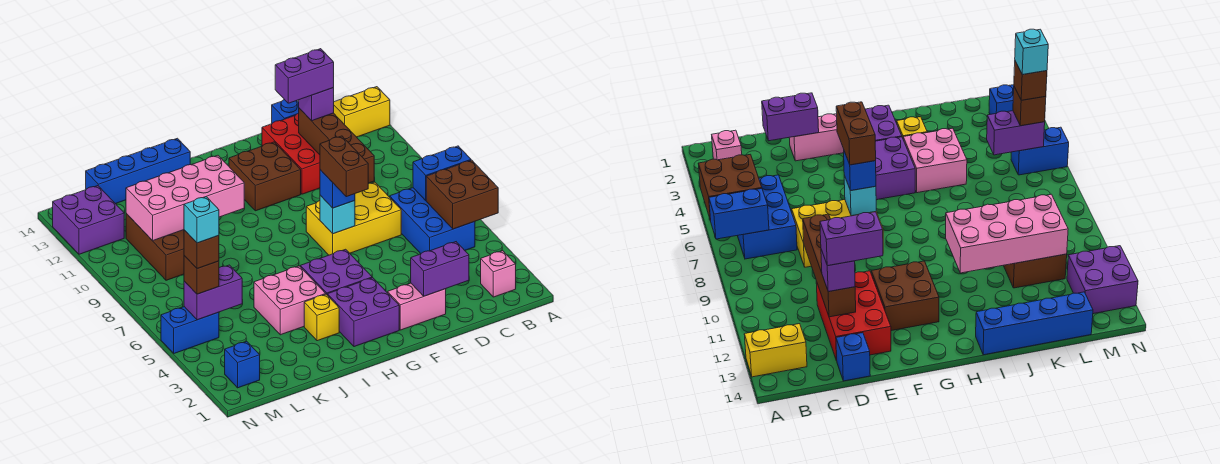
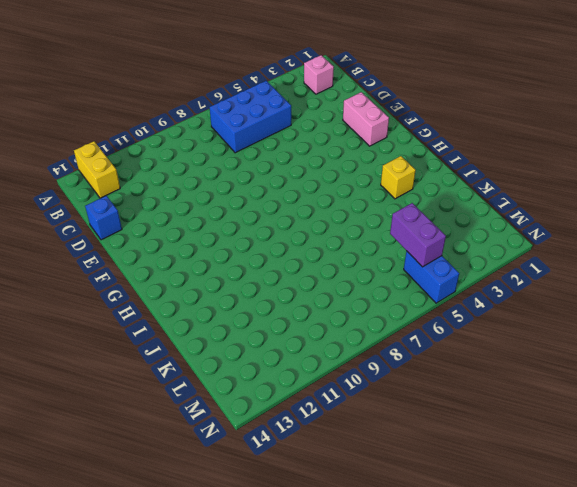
none -> yellow brick D7:F8 level 1
none -> red brick D11:E13 level 1
none -> brown brick F11:G12 level 1
none -> purple brick G2:H3 level 1

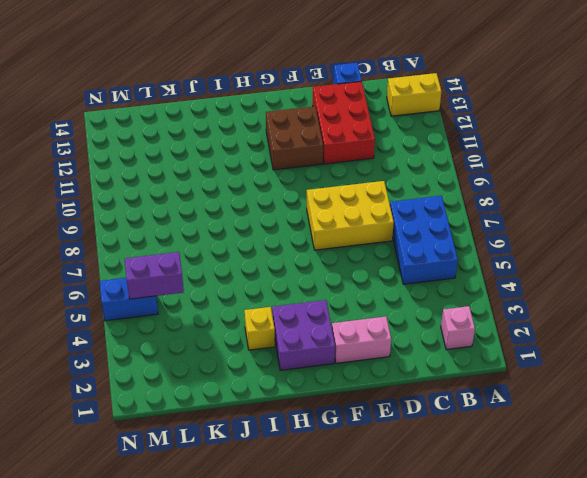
none -> purple brick G4:H5 level 1
none -> pink brick I4:J5 level 1
none -> blue brick I14:L14 level 1
none -> brown brick K9:L11 level 1

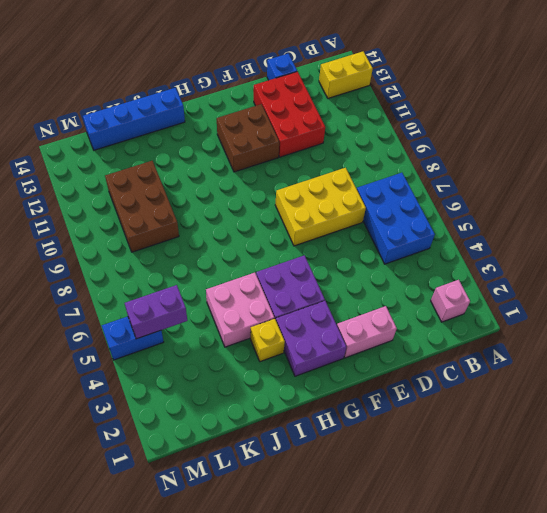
none -> blue brick M2 level 1
none -> purple brick M12:N13 level 1
none -> brown brick A5:B6 level 2
none -> blue brick A7:B7 level 2

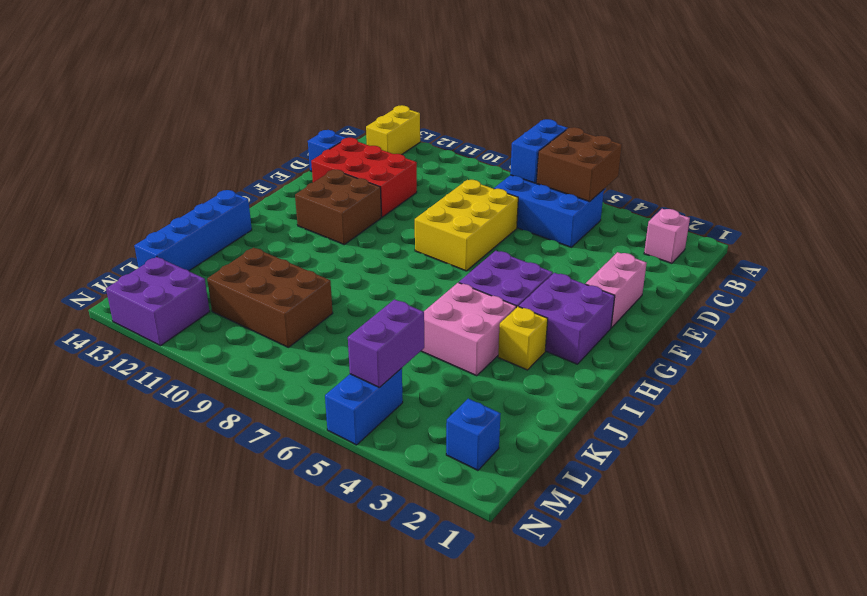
none -> purple brick D2:E2 level 2
none -> brown brick D9:D12 level 2
none -> cyan brick F7 level 2
none -> pink brick I10:L11 level 2

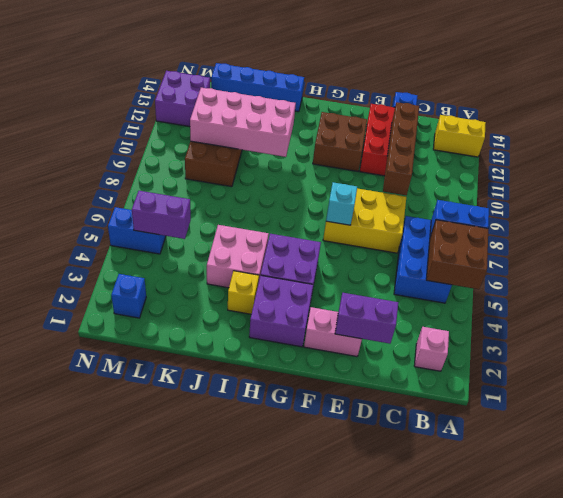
none -> purple brick D12 level 3
none -> blue brick F7 level 3
none -> brown brick M5 level 3
none -> purple brick D12:E12 level 4

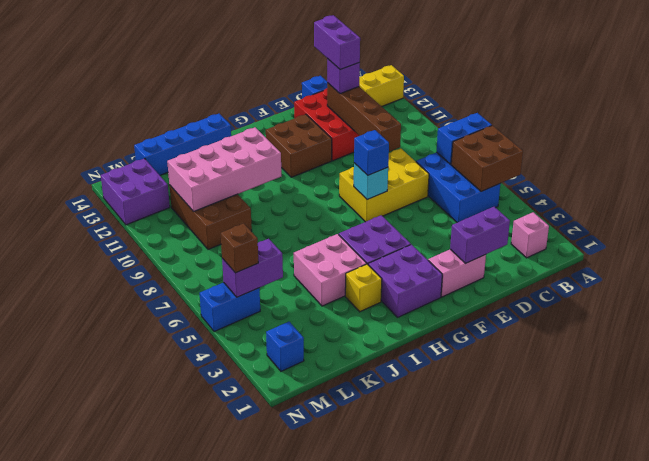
purple brick D12:D13 level 4 -> purple brick D12:E12 level 4
none -> brown brick F6:F7 level 4
none -> brown brick M5 level 4
none -> cyan brick M5 level 5

